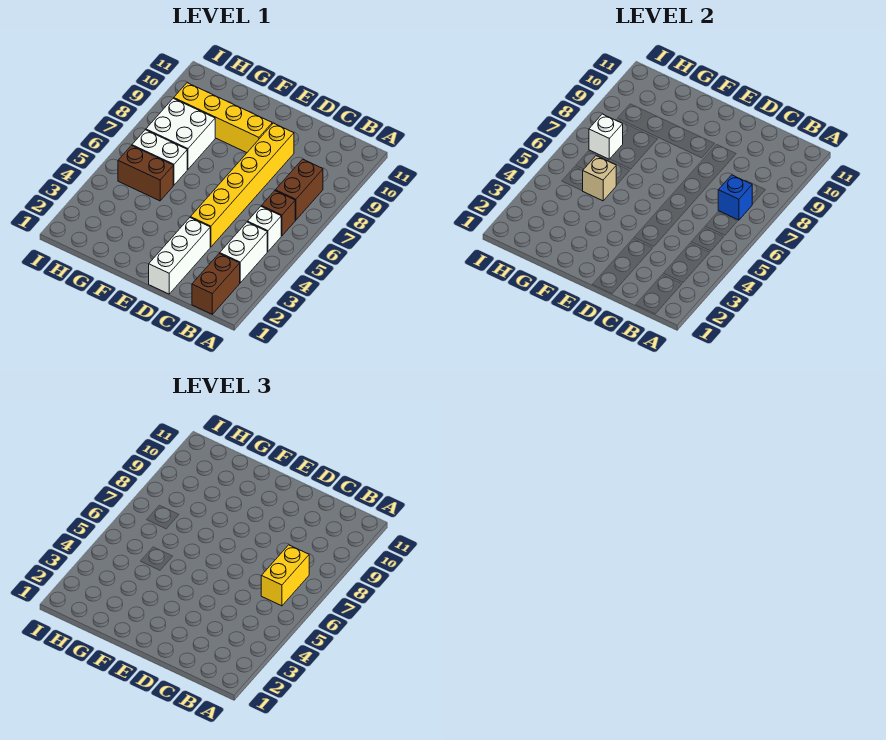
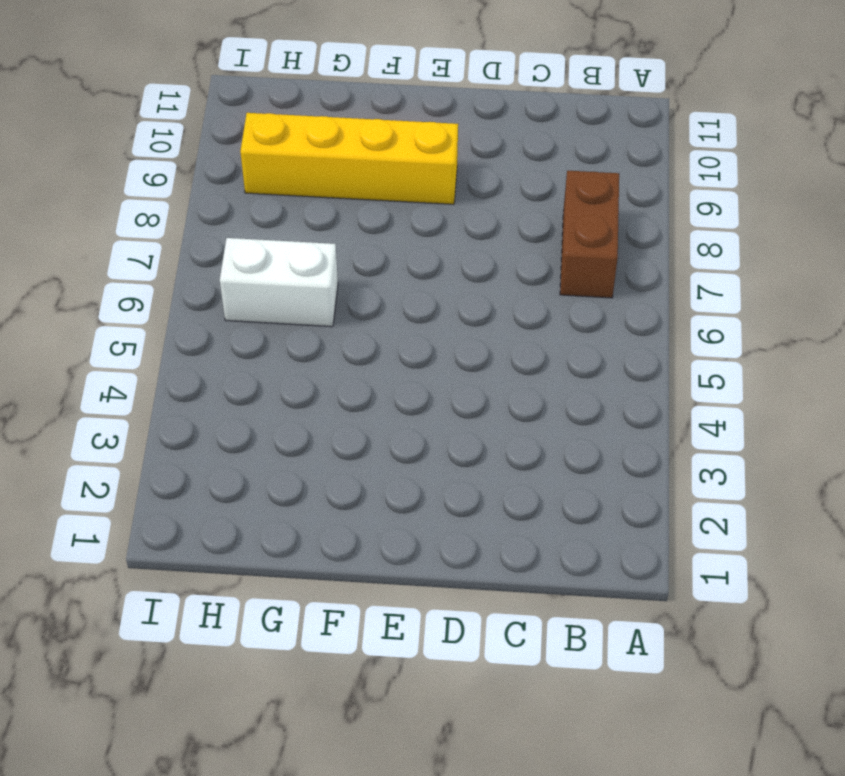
none -> brown brick B1:B2 level 1
none -> white brick B3:B4 level 1
none -> white brick B5 level 1

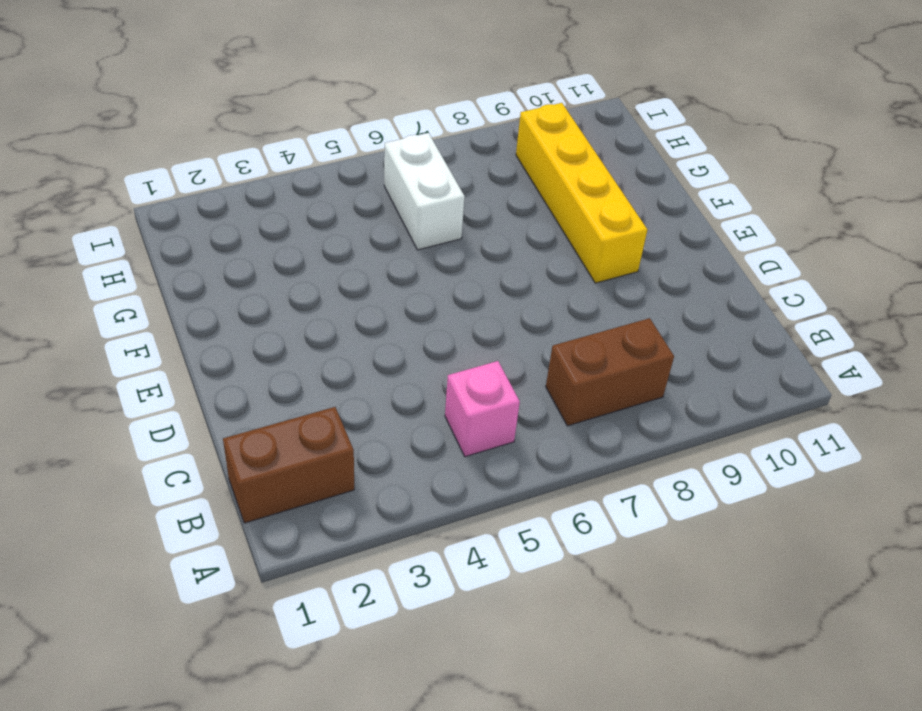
pink brick B5 level 1 -> white brick B5 level 1
none -> white brick B3:B4 level 1
none -> brown brick B6 level 1
none -> white brick D1:D3 level 1

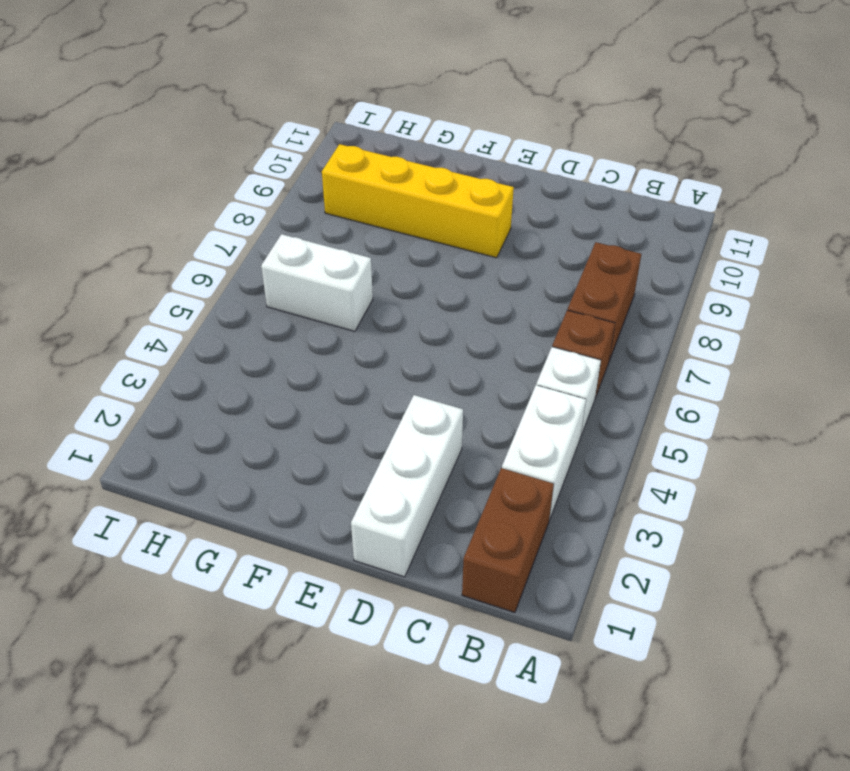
none -> yellow brick D4:D9 level 1
none -> brown brick G5:H5 level 1
none -> white brick G7:H8 level 1

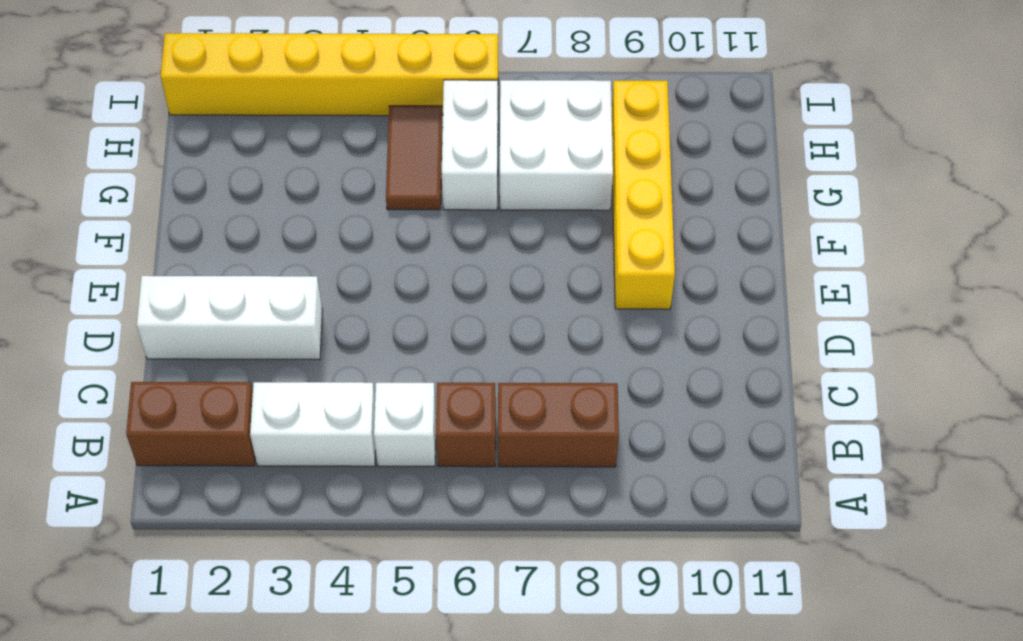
brown tile G5:H5 level 1 -> brown brick G5:H5 level 1
yellow brick I1:I6 level 1 -> yellow brick D4:D9 level 1
none -> blue brick B7 level 2
none -> tan brick G5 level 2
none -> white brick H7 level 2

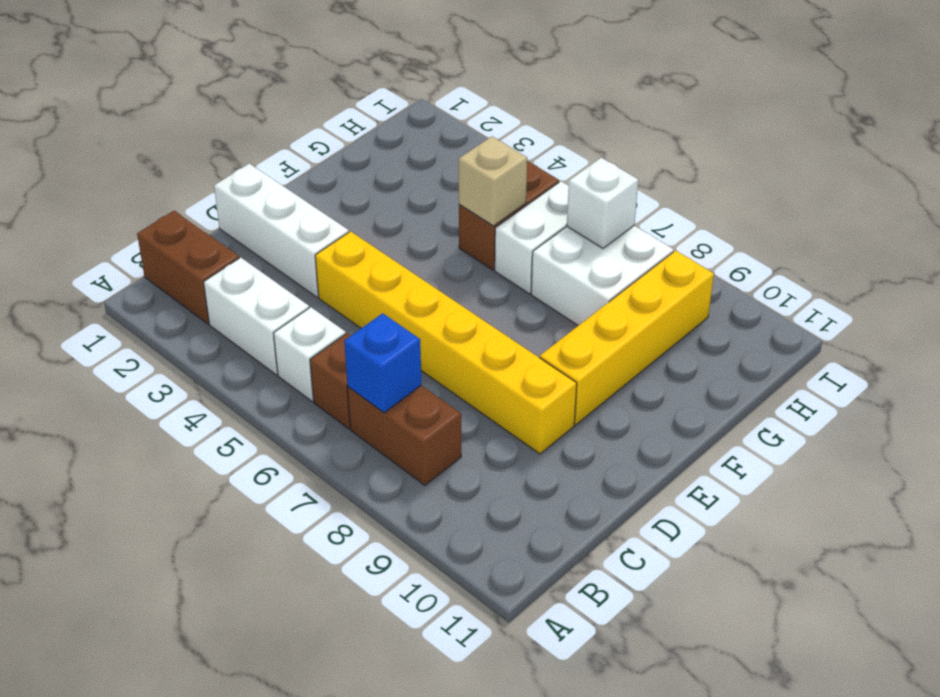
none -> yellow brick B6:B7 level 3

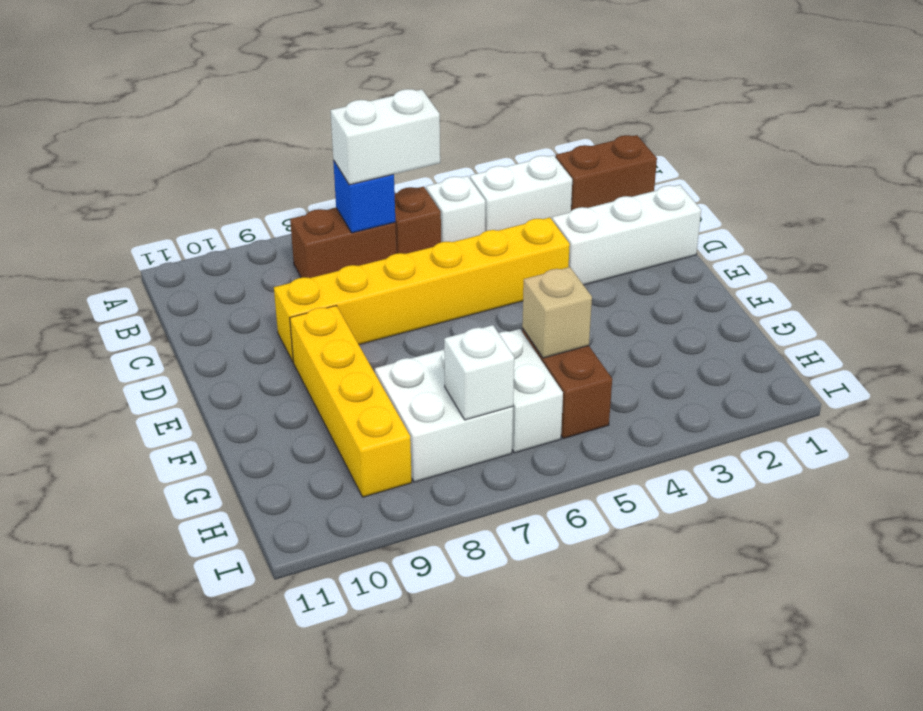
white brick B6:B7 level 3 -> yellow brick B6:B7 level 3

